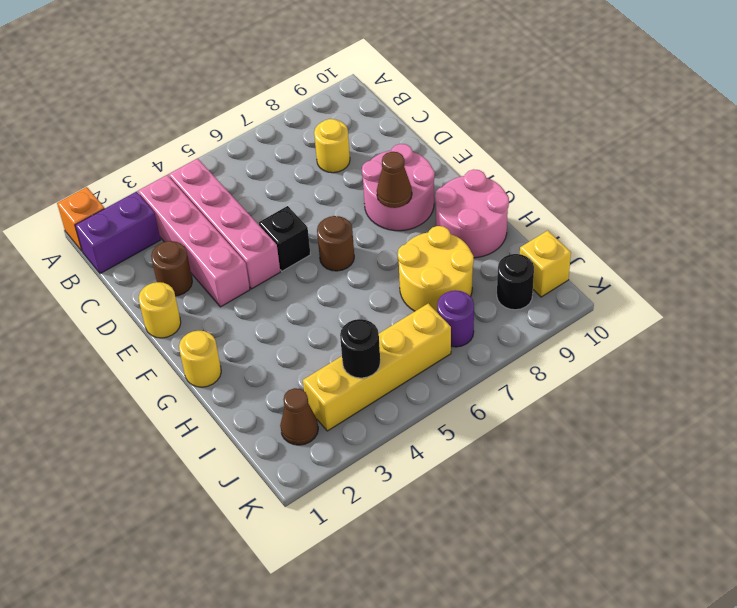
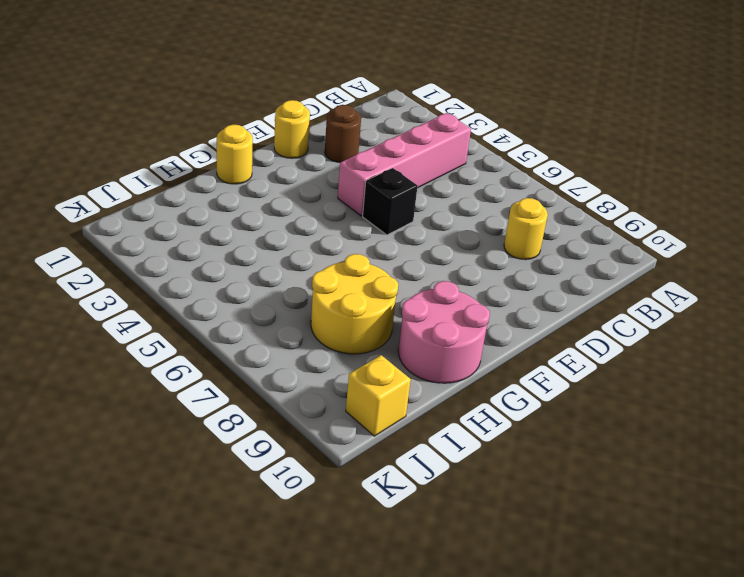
none -> orange brick A1 level 1
none -> purple brick B1:B2 level 1
none -> pink brick B3:E3 level 1

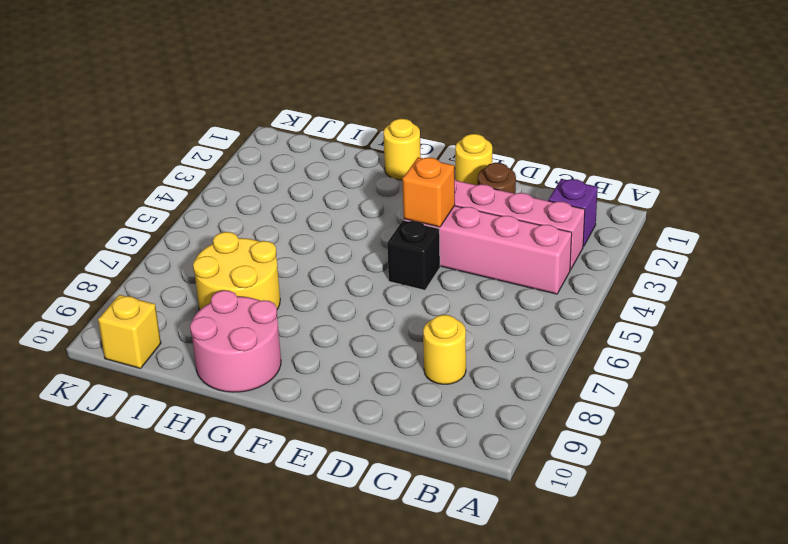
purple brick B2 level 1 -> purple brick B1:B2 level 1
orange brick E4 level 2 -> orange brick A1 level 1
none -> pink round brick E8:F9 level 1
none -> brown round brick F6 level 1
none -> brown cone J2 level 1

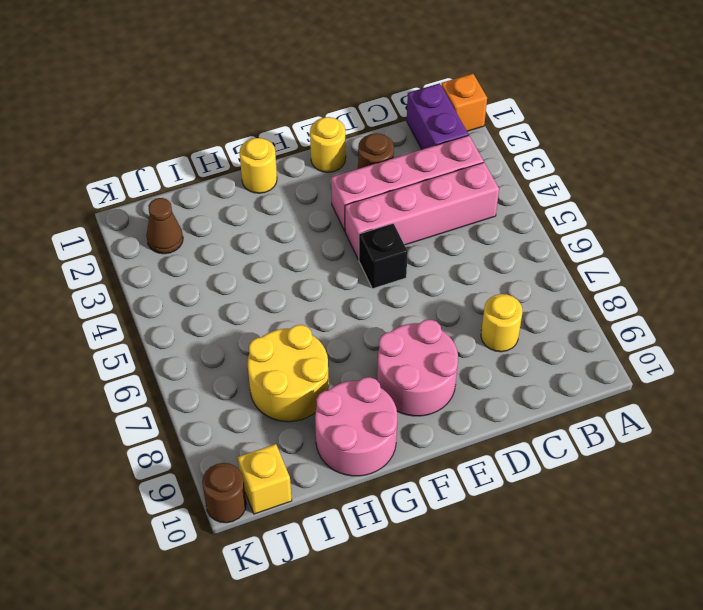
brown round brick K10 level 1 -> brown round brick F6 level 1
none -> yellow brick J3:J6 level 1
none -> purple round brick J7 level 1
none -> black round brick J9 level 1

